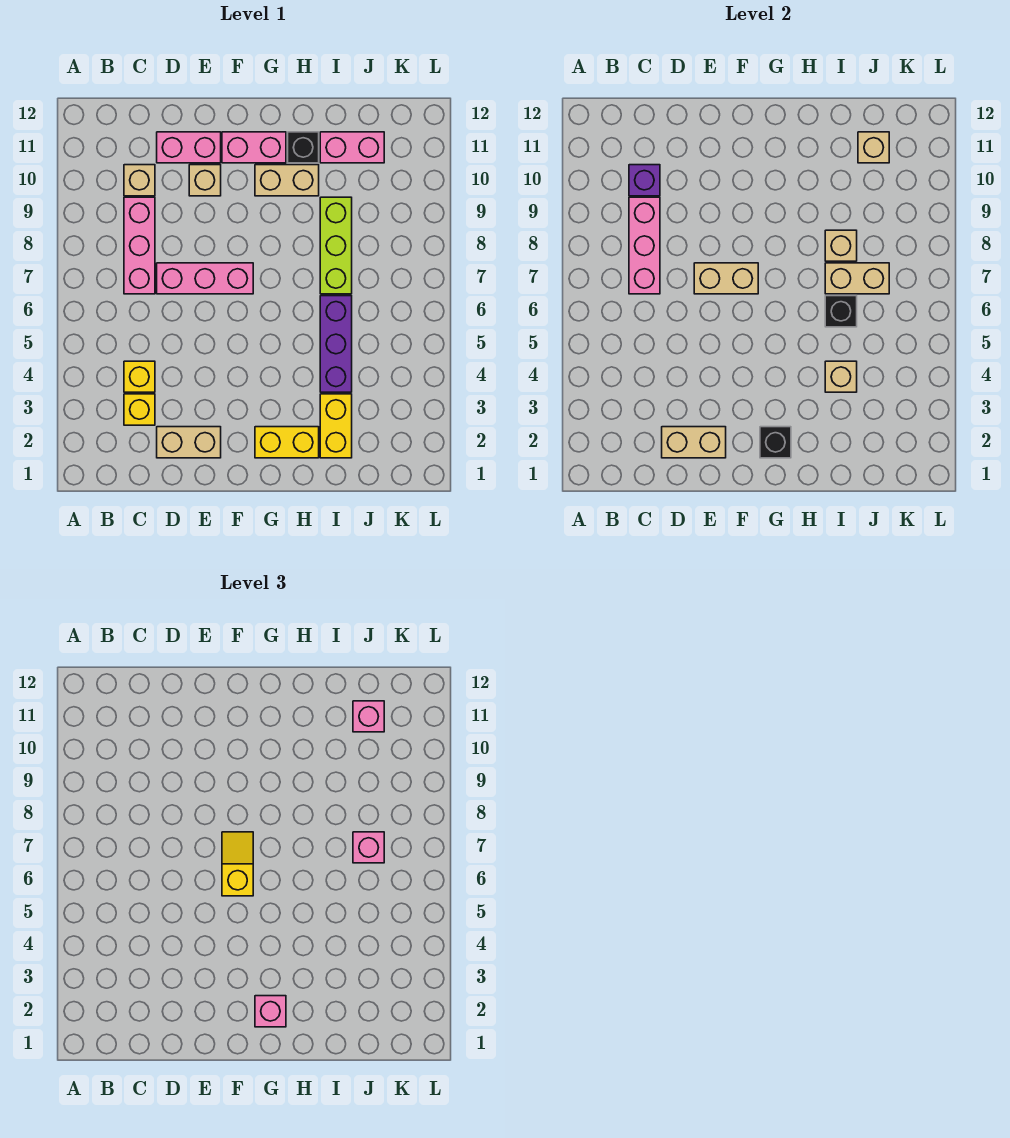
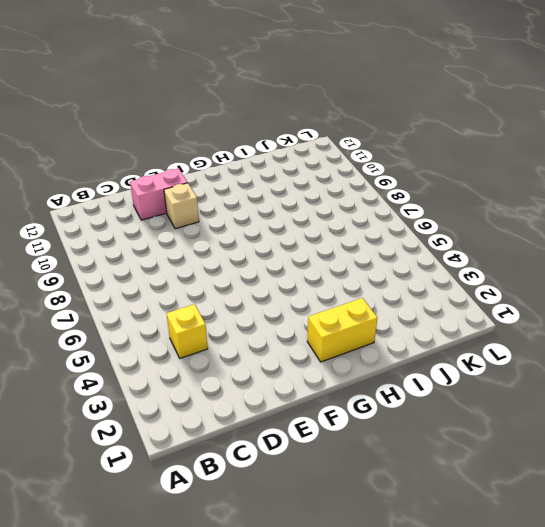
none -> yellow brick C3 level 1
none -> pink brick C7:C9 level 1
none -> tan brick C10 level 1
none -> tan brick D2:E2 level 1

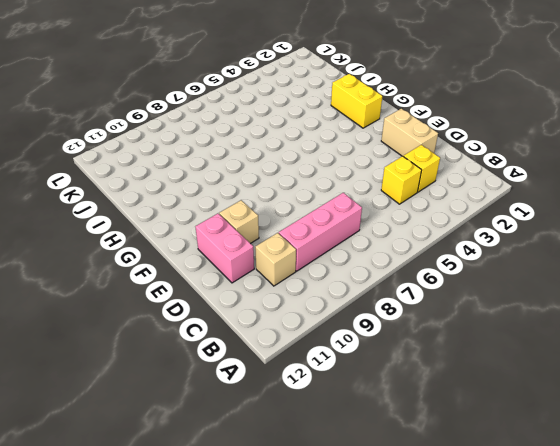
none -> pink brick D7:F7 level 1
none -> pink brick F11:G11 level 1
none -> tan brick G10:H10 level 1
none -> black brick H11 level 1

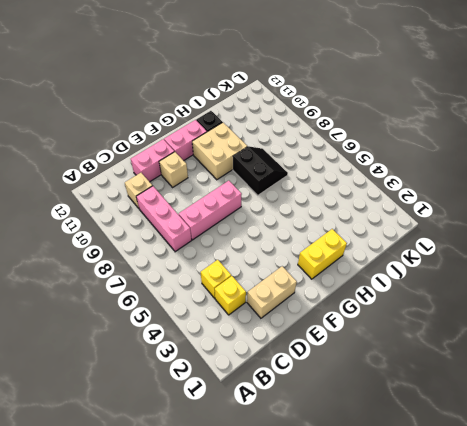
tan brick G9:H10 level 1 -> tan brick G10:H10 level 1
black slope H7:I8 level 1 top H -> lime brick I7:I9 level 1
none -> yellow brick I2:I3 level 1
none -> purple brick I4:I6 level 1
none -> pink brick I11:J11 level 1
none -> pink brick C7:C9 level 2

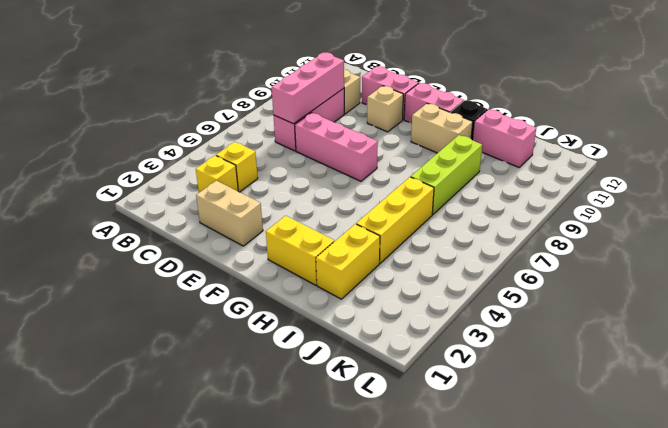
yellow brick I4:I6 level 1 -> purple brick I4:I6 level 1
none -> purple brick C10 level 2
none -> tan brick D2:E2 level 2
none -> tan brick E7:F7 level 2
none -> black brick G2 level 2

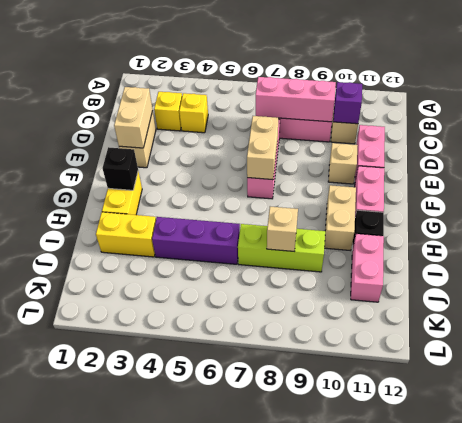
none -> tan brick I4 level 2
none -> black brick I6 level 2
none -> tan brick I7:J7 level 2
none -> tan brick J11 level 2

